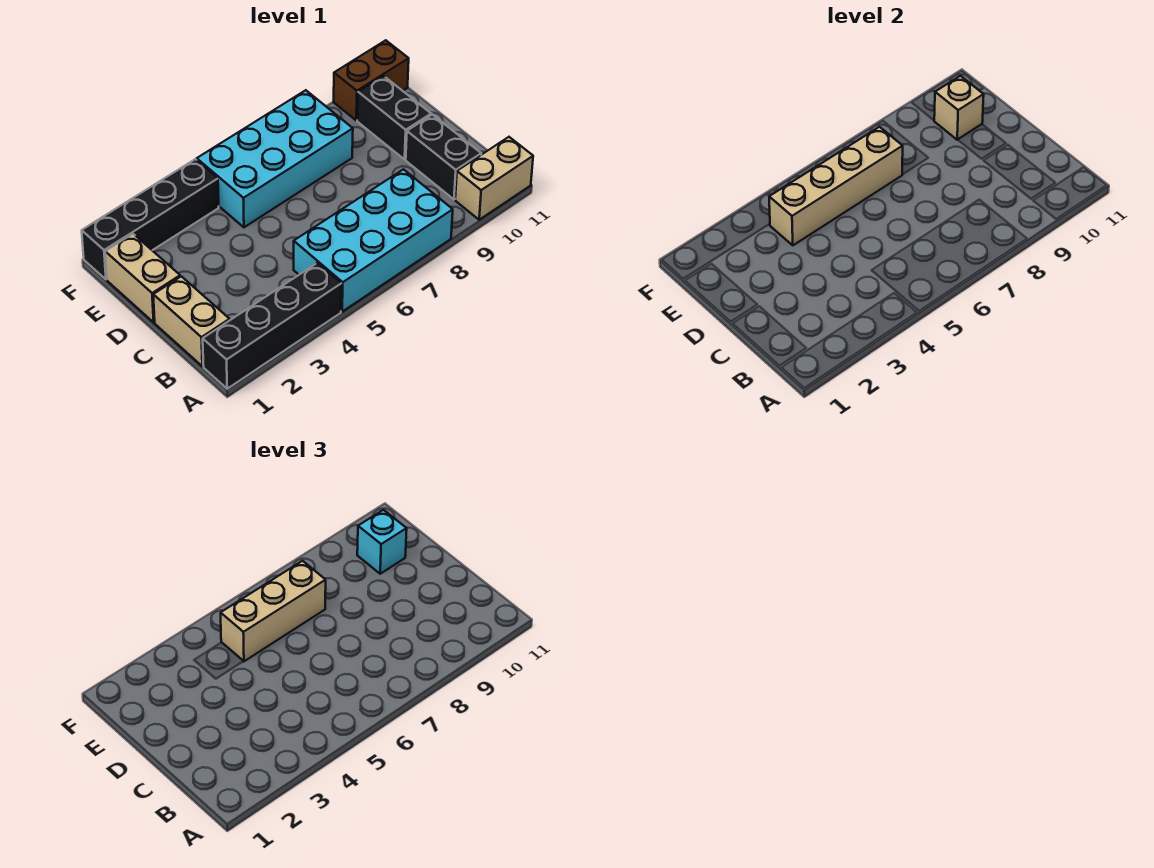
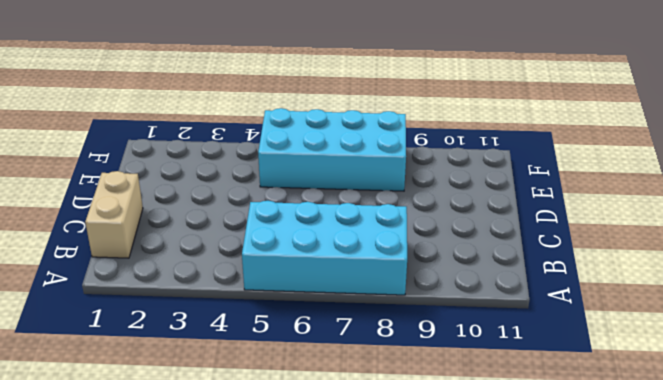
none -> black brick A1:A4 level 1
none -> tan brick A10:A11 level 1
none -> black brick B10:C10 level 1

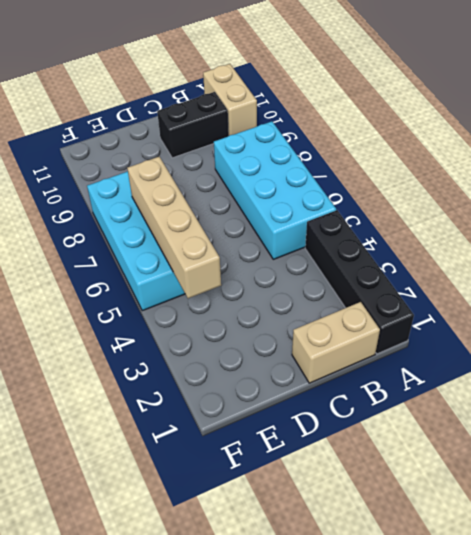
none -> tan brick D1:E1 level 1
none -> black brick D10:E10 level 1
none -> black brick F1:F4 level 1

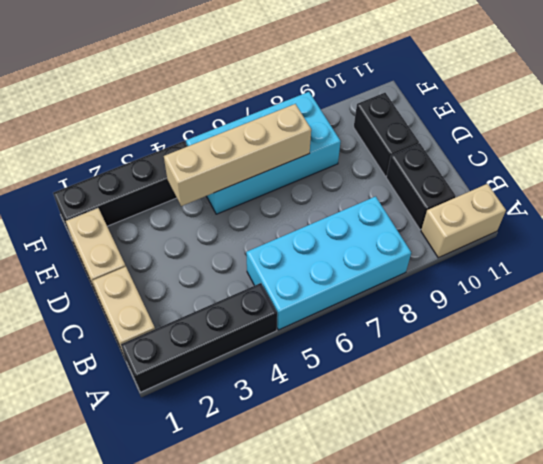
none -> brown brick F10:F11 level 1
none -> tan brick E10 level 2
none -> tan brick E5:E7 level 3

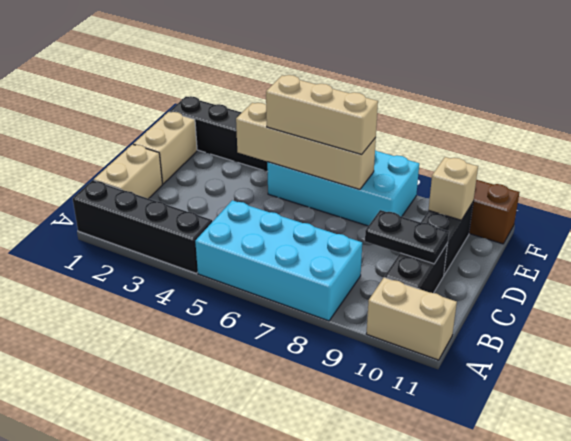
black plate C9:C10 level 2 -> none
none -> cyan brick E10 level 3

